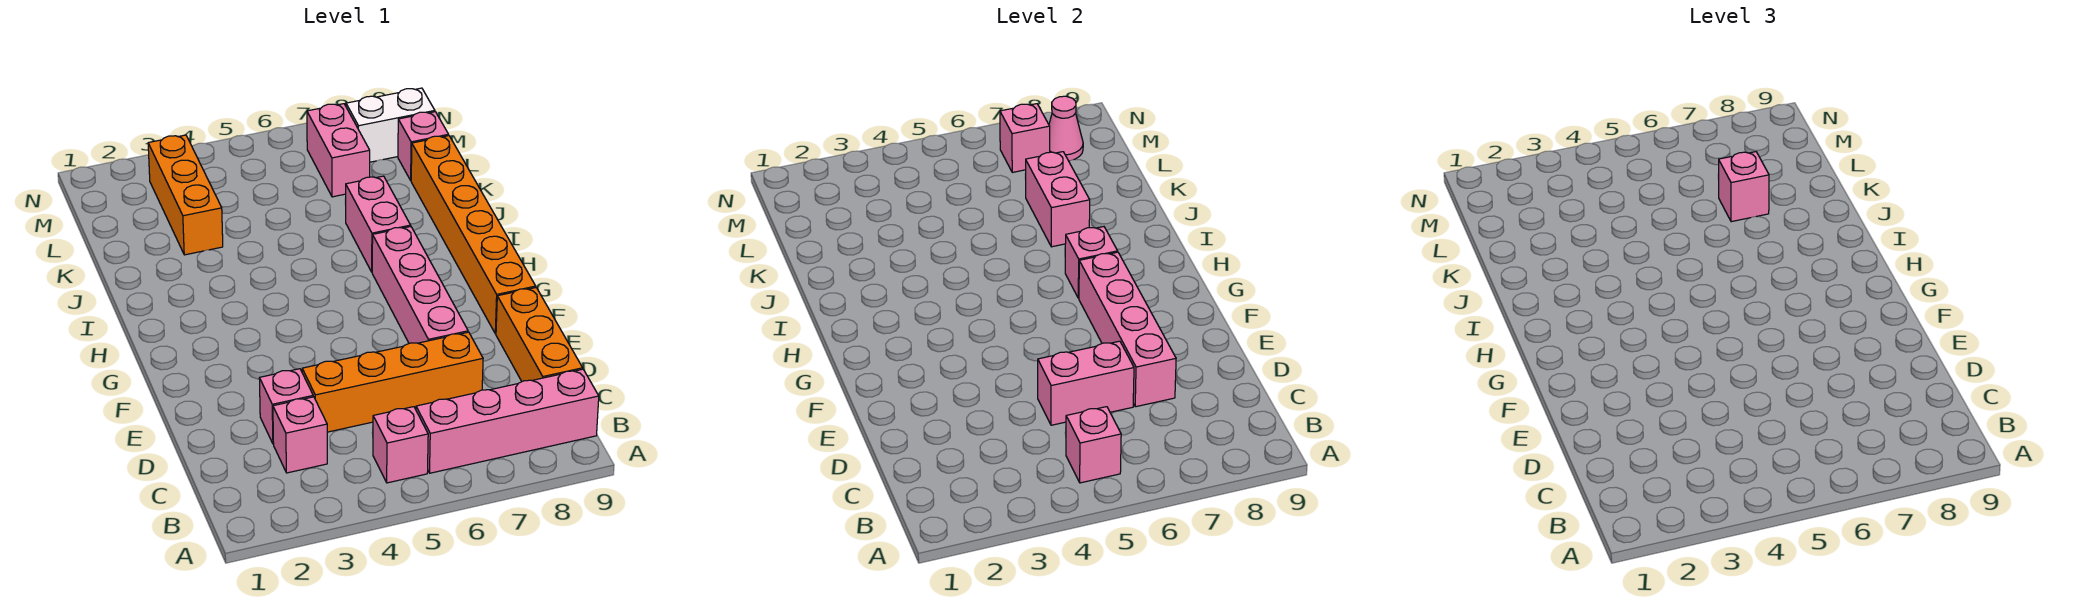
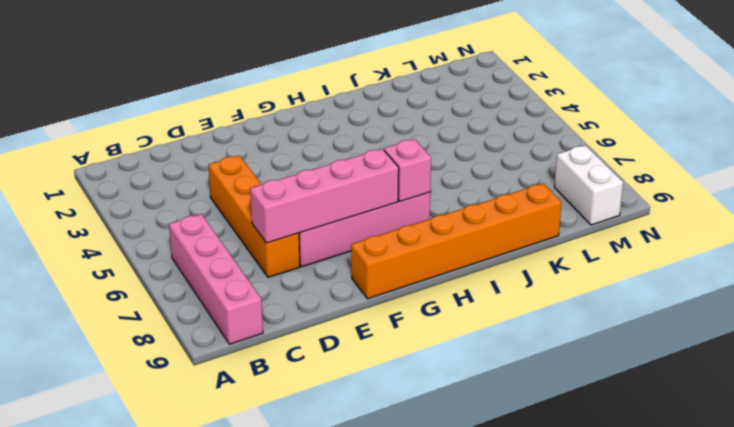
none -> pink brick B5 level 1
none -> pink brick C3 level 1
none -> orange brick C9:E9 level 1

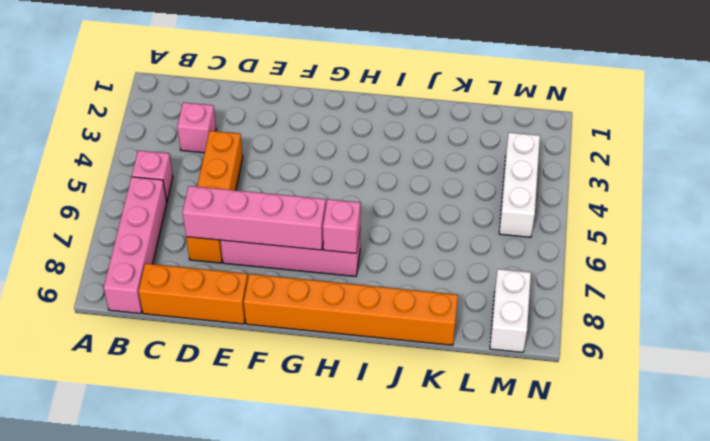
white brick M3:M5 level 1 -> orange brick K3:M3 level 1
none -> pink brick D3 level 1
none -> pink brick I7:J7 level 1
none -> pink brick L7:M7 level 1

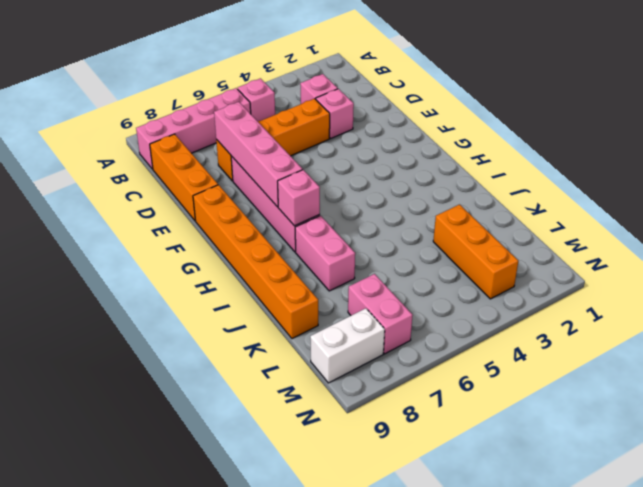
none -> pink brick L9 level 1
none -> pink brick B5 level 2
none -> pink brick D5:D6 level 2

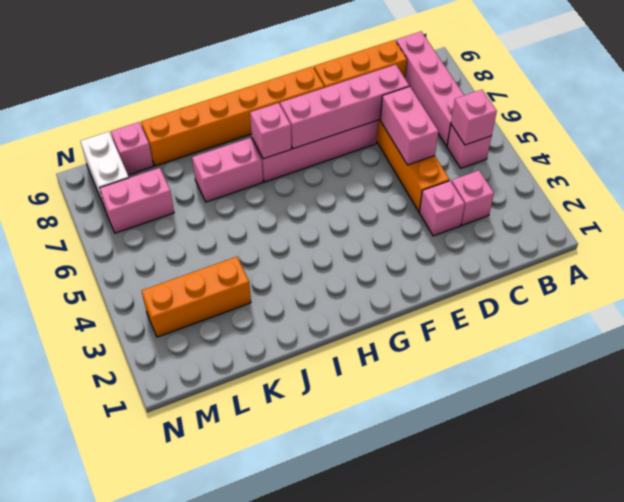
none -> pink brick J7:K7 level 2
none -> pink brick M7 level 2
none -> pink cone M8 level 2

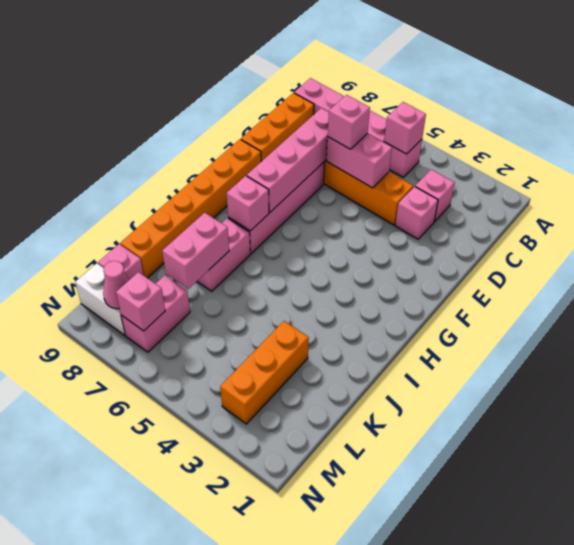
pink brick D6 level 3 -> pink brick K7 level 3

